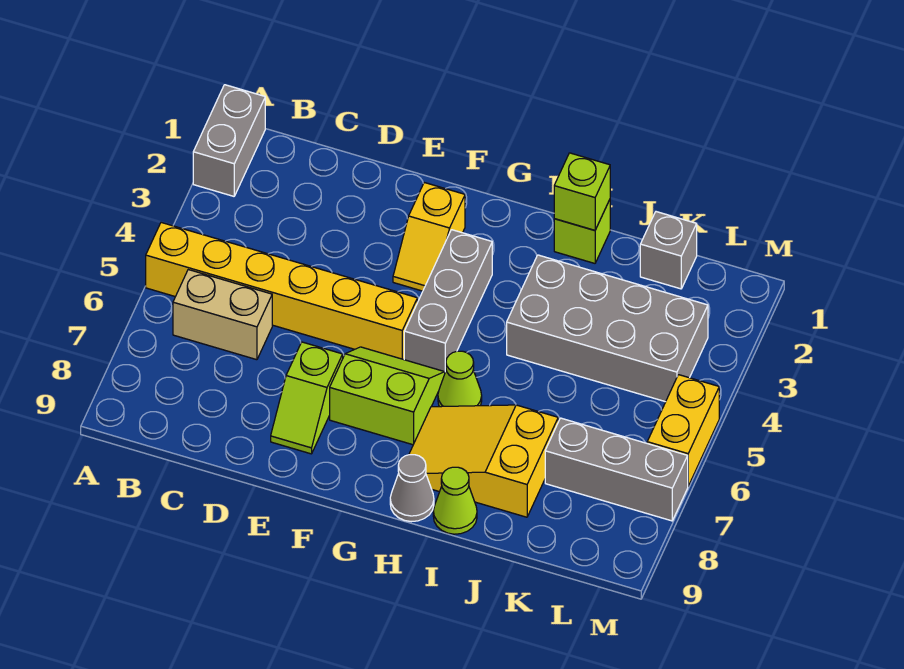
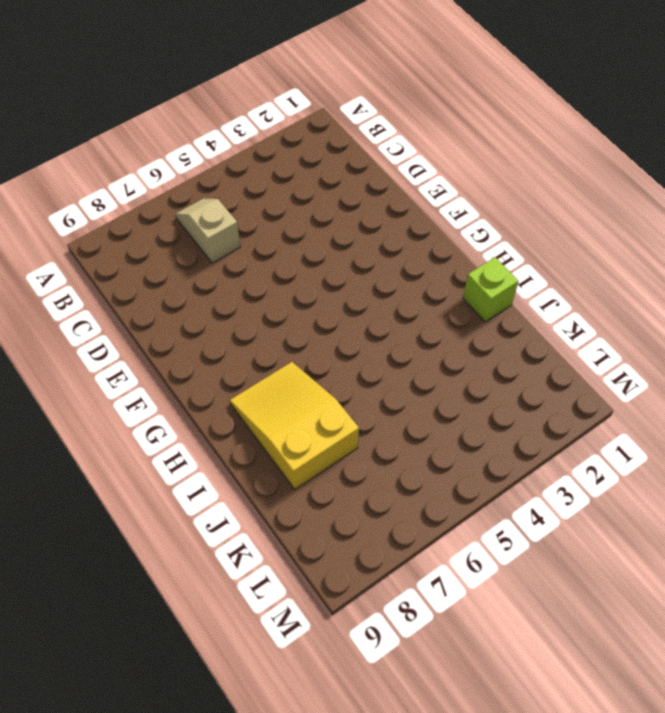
tan slope B6:C6 level 1 top C -> tan brick B6:C6 level 1
none -> grey brick A1:A2 level 1
none -> yellow brick A5:F5 level 1
none -> lime slope E7:E8 level 1 top 7

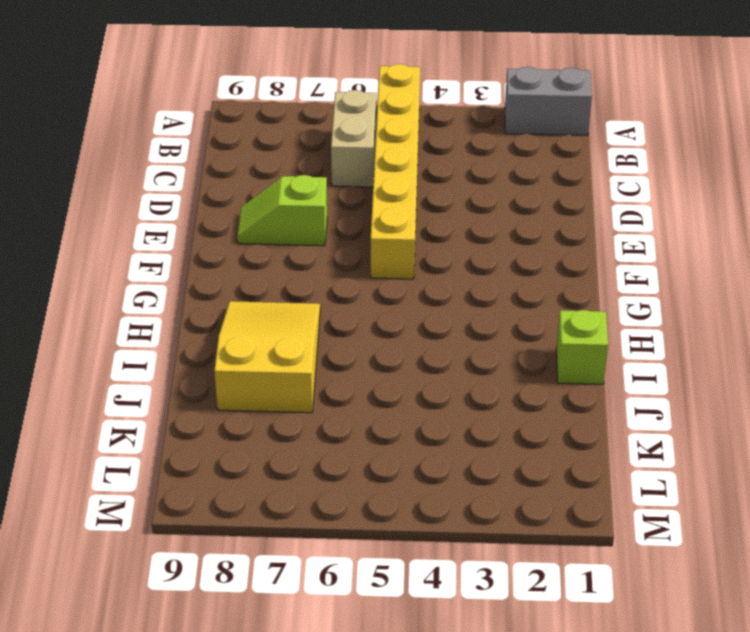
none -> yellow slope F2:F3 level 1 top 2
none -> lime slope F6:G7 level 1 top 7
none -> grey brick G3:G5 level 1

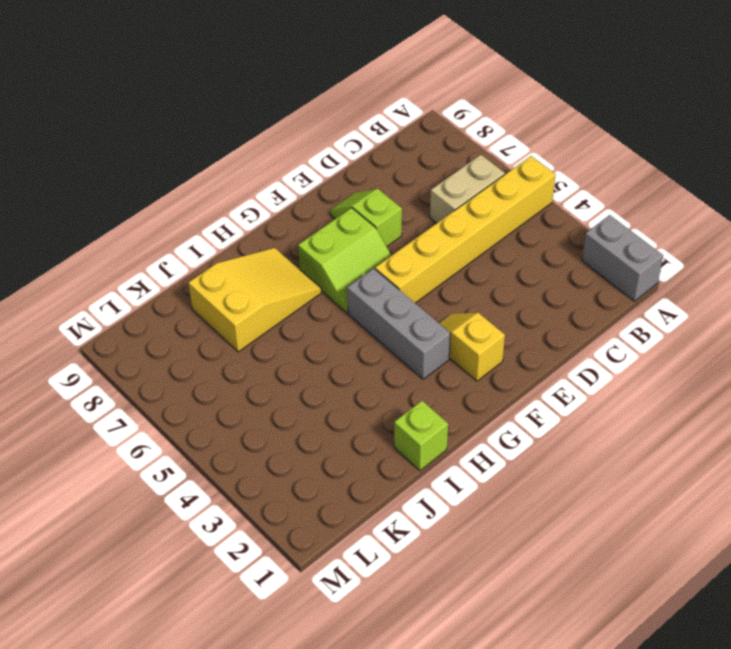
none -> lime cone H6 level 1
none -> grey cone H9 level 1
none -> grey brick I3:L4 level 1

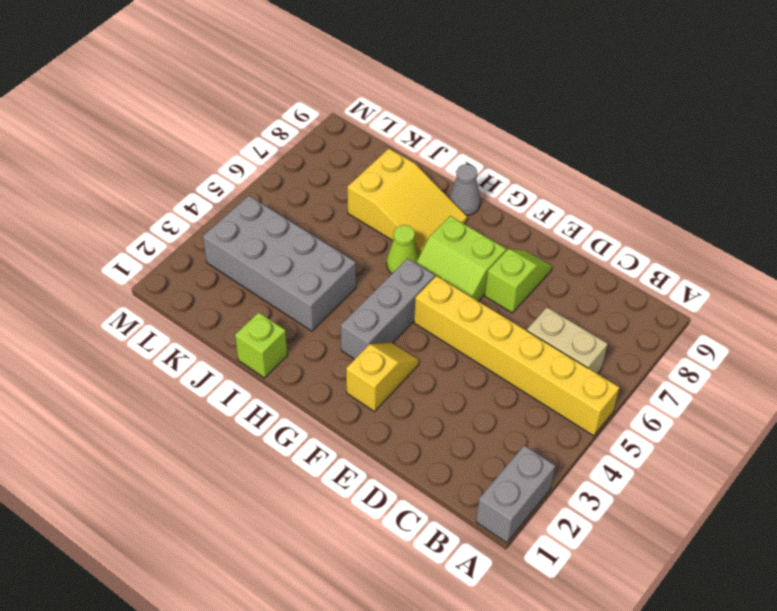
none -> lime cone I9 level 1
none -> grey brick K1 level 1
none -> grey brick K7:M7 level 1

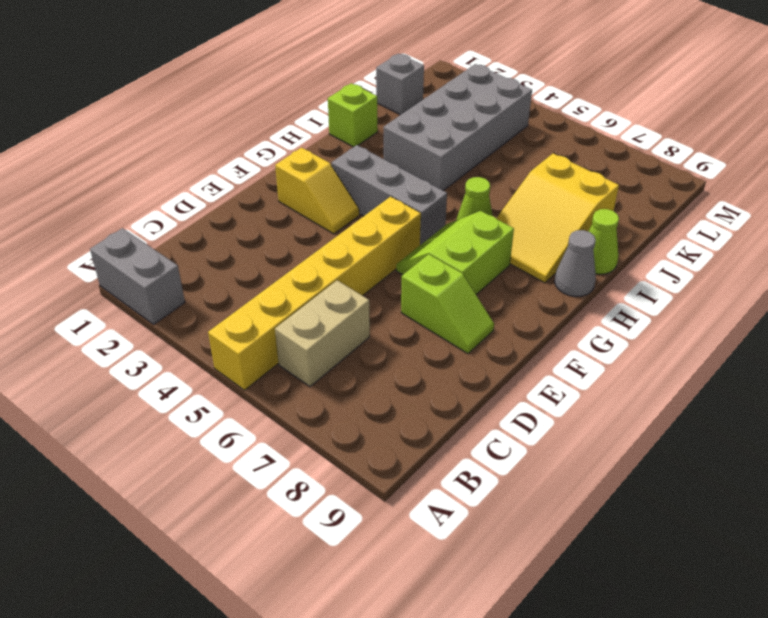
none -> grey brick K7:M7 level 1
none -> yellow brick M5:M6 level 1
none -> lime brick I1 level 2

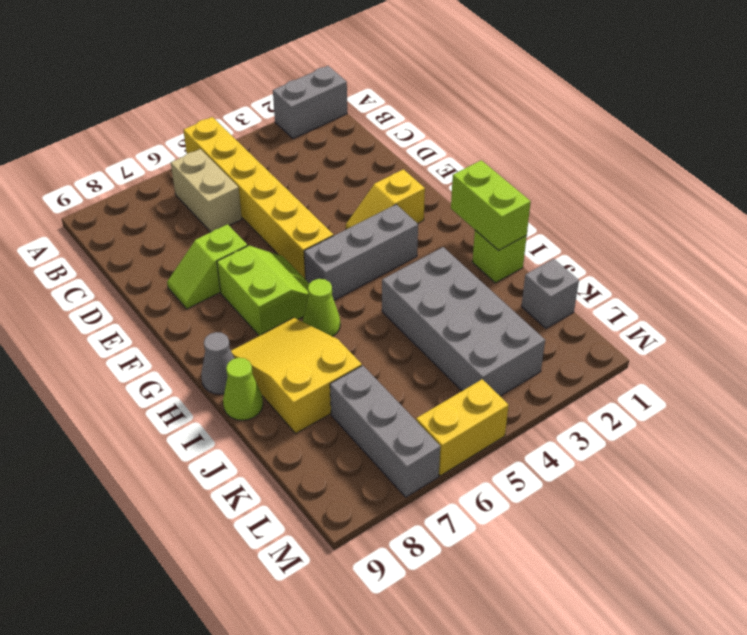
lime brick H1:I1 level 2 -> lime brick I1 level 2

